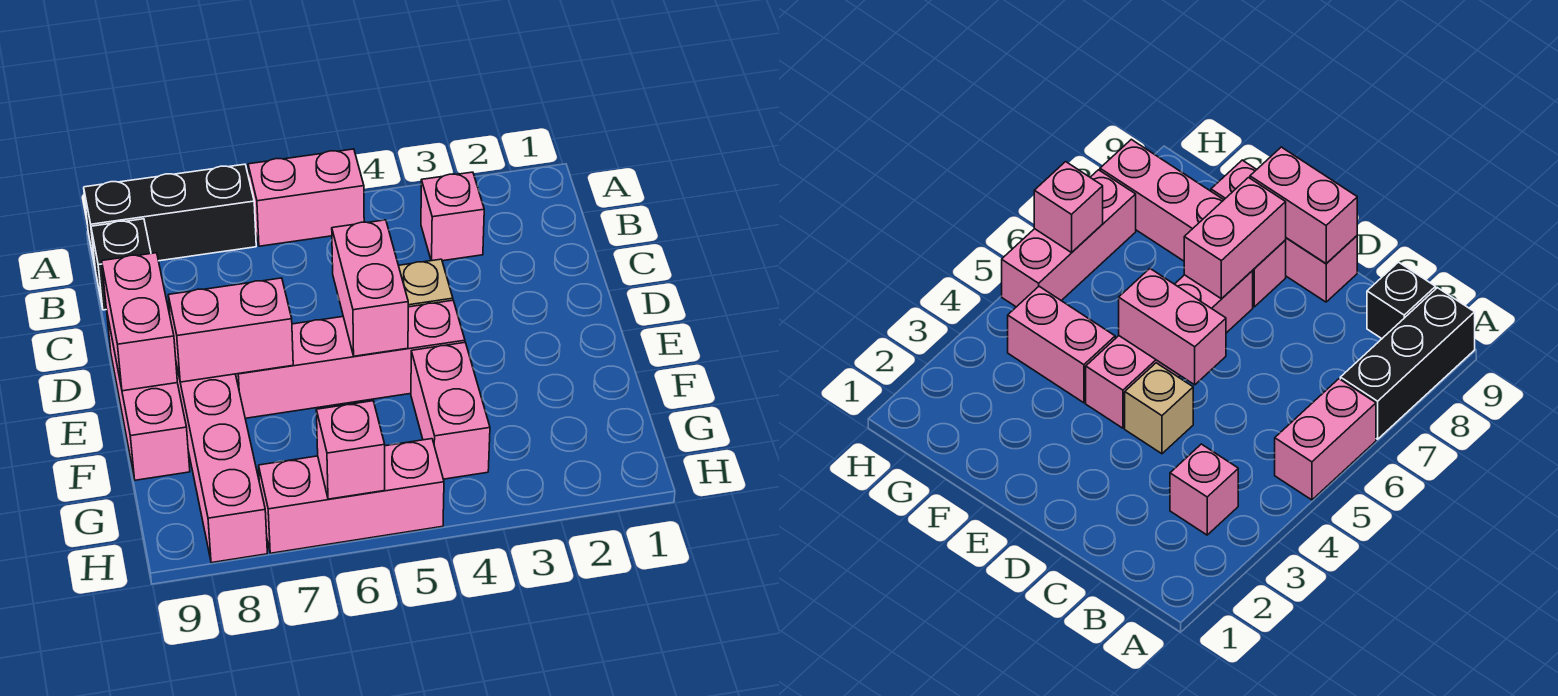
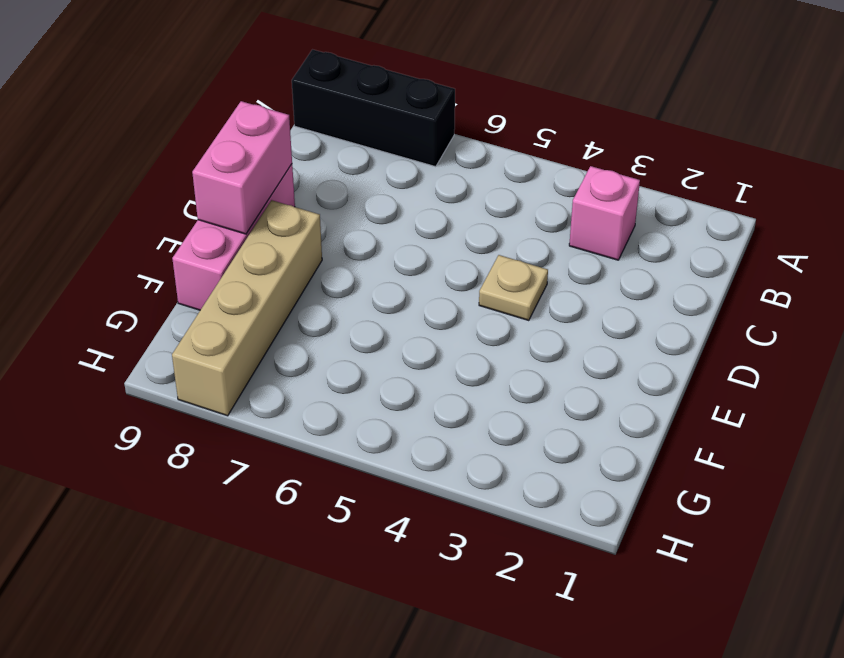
tan plate D4 level 1 -> tan brick D4 level 1
tan brick E8:H8 level 1 -> pink brick E8:H8 level 1
none -> pink brick A5:A6 level 1
none -> black brick B9 level 1
none -> pink brick E4:E7 level 1

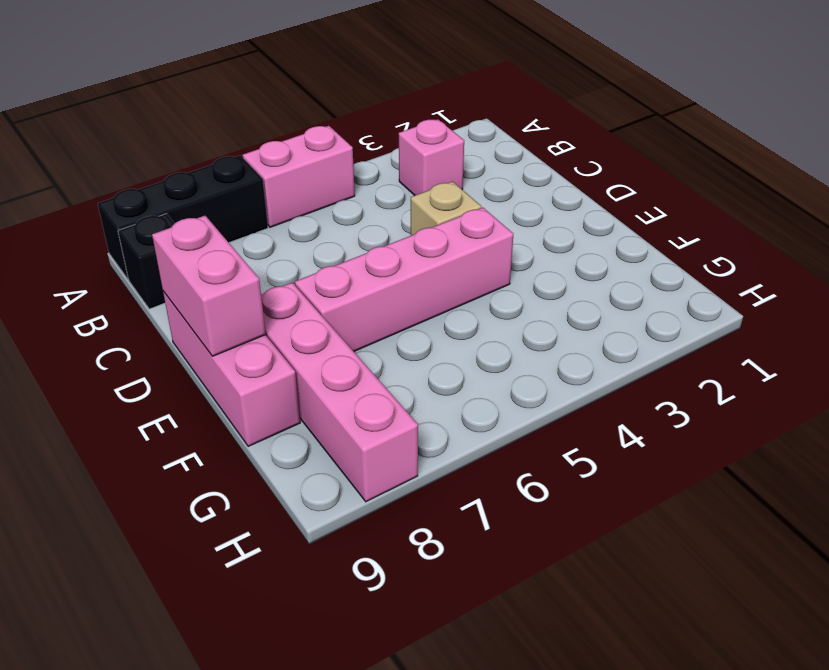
none -> pink brick F4:G4 level 1
none -> pink brick H5:H7 level 1
none -> pink brick D5:E5 level 2

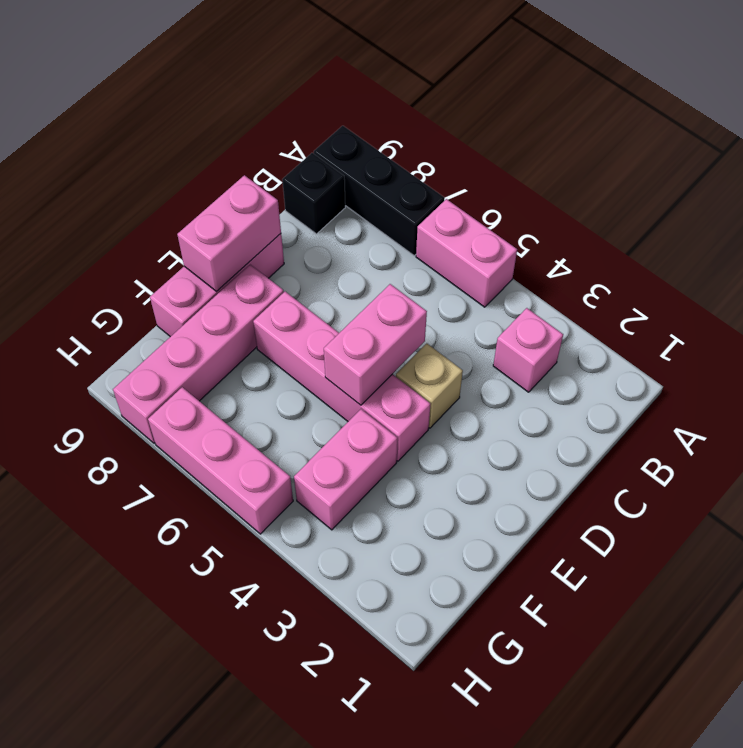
none -> pink brick E7:E8 level 2
none -> pink brick H6 level 2

